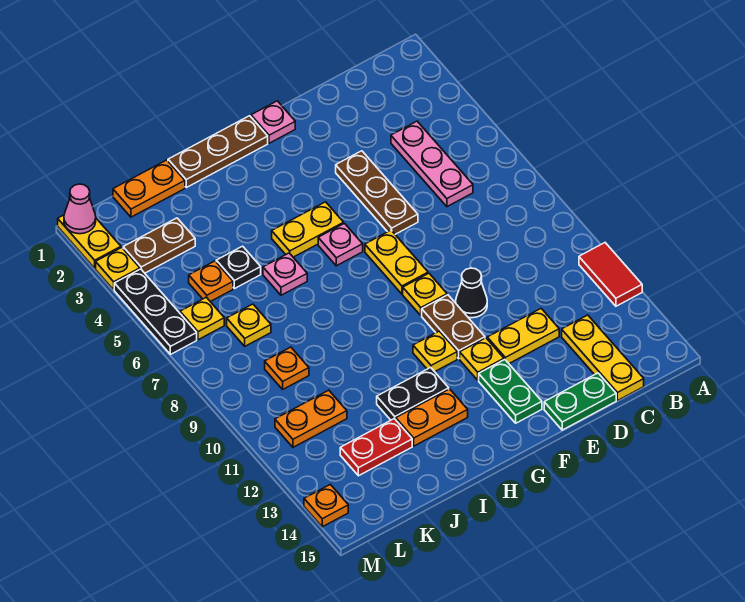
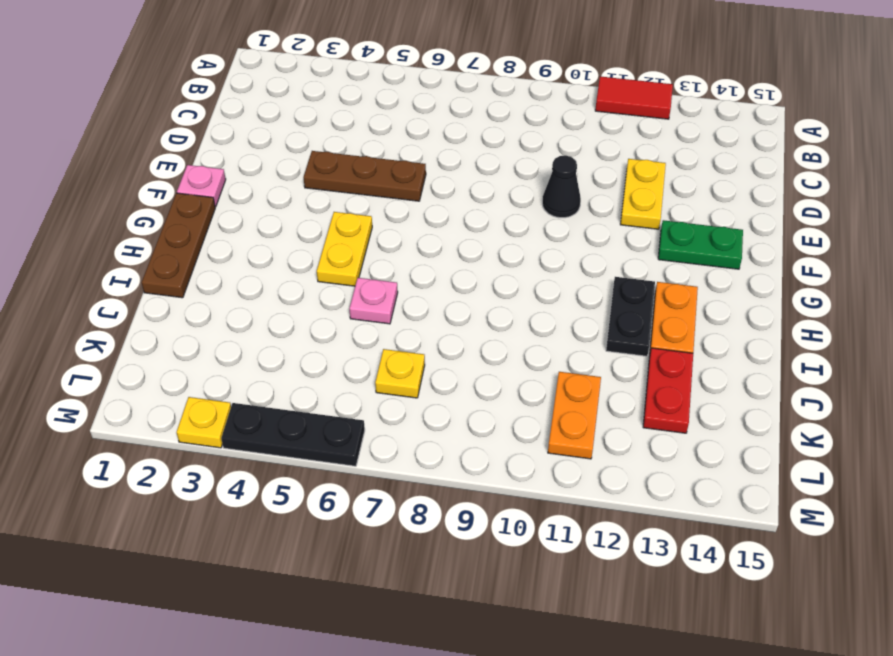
none -> pink plate C4:C6 level 1
none -> yellow plate C13:C15 level 1
none -> green plate D15:E15 level 1
none -> yellow plate F7:F8 level 1

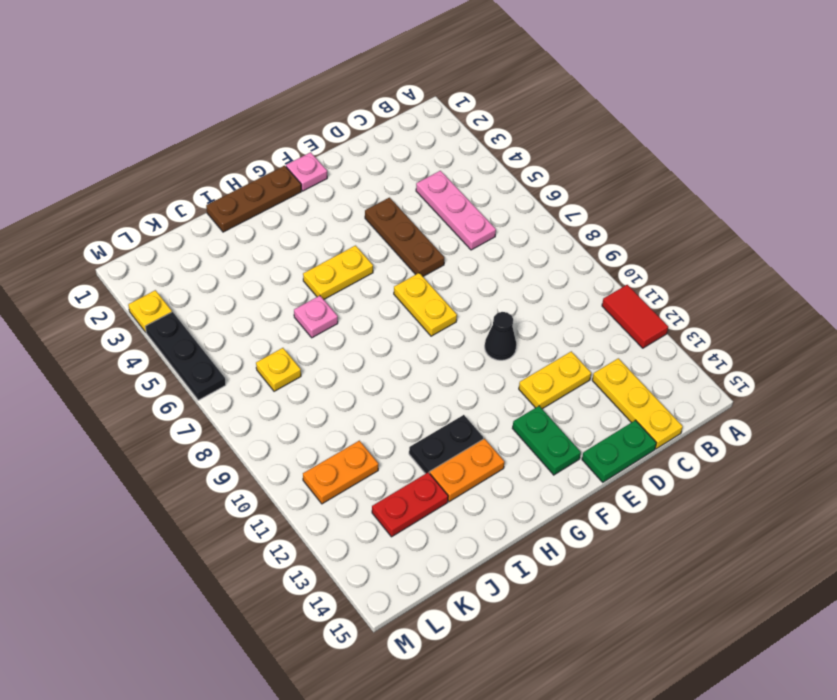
none -> yellow plate F9 level 1
none -> brown plate F10:F11 level 1
none -> yellow plate F12 level 1
none -> pink plate G6 level 1

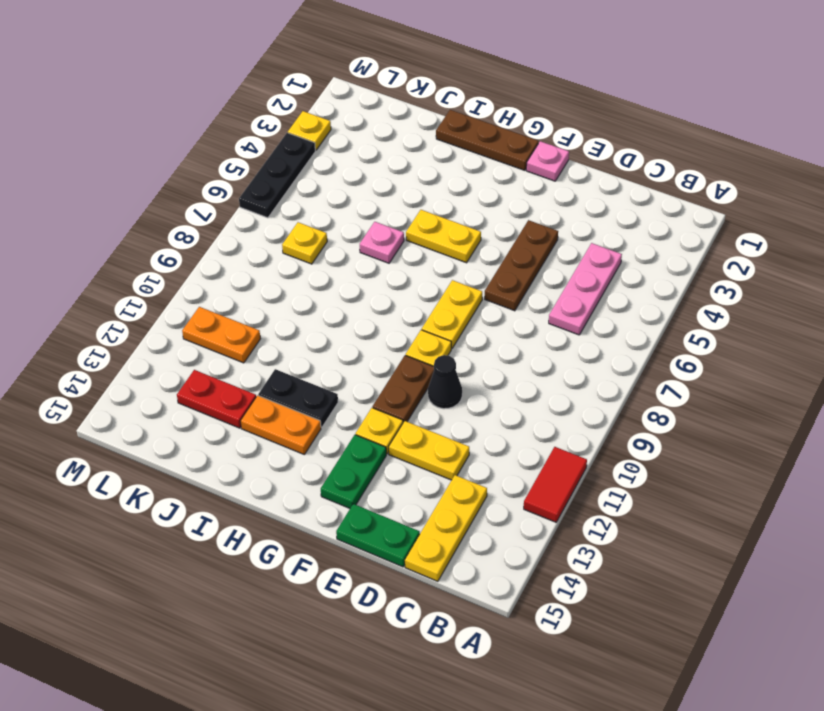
none -> pink plate G6 level 1
none -> yellow plate G11 level 1
none -> orange plate J1:K1 level 1
none -> black plate J5 level 1

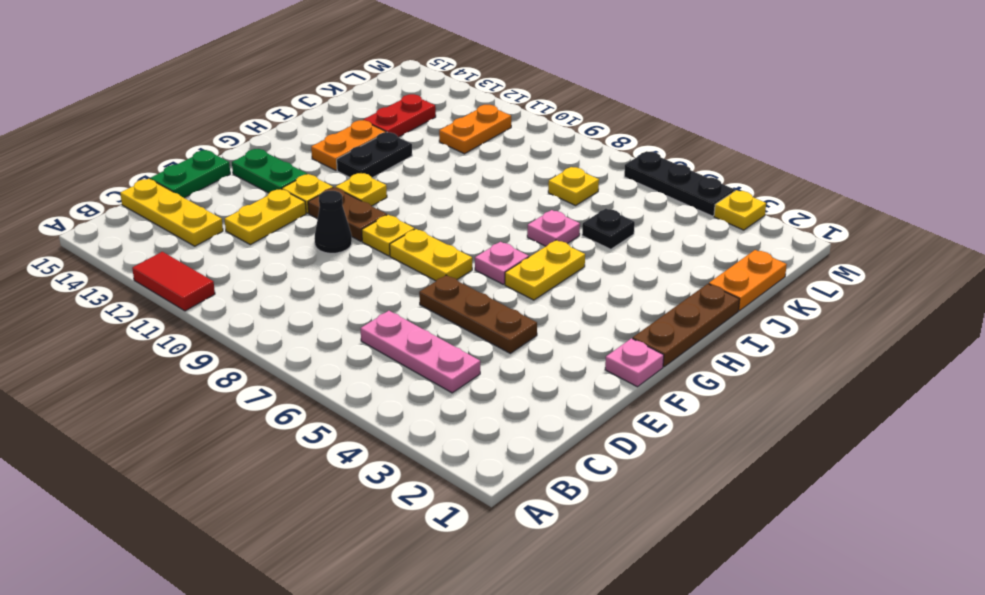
none -> brown plate K3:L3 level 1
none -> orange plate K5 level 1
none -> orange plate K9 level 1
none -> yellow plate L6 level 1

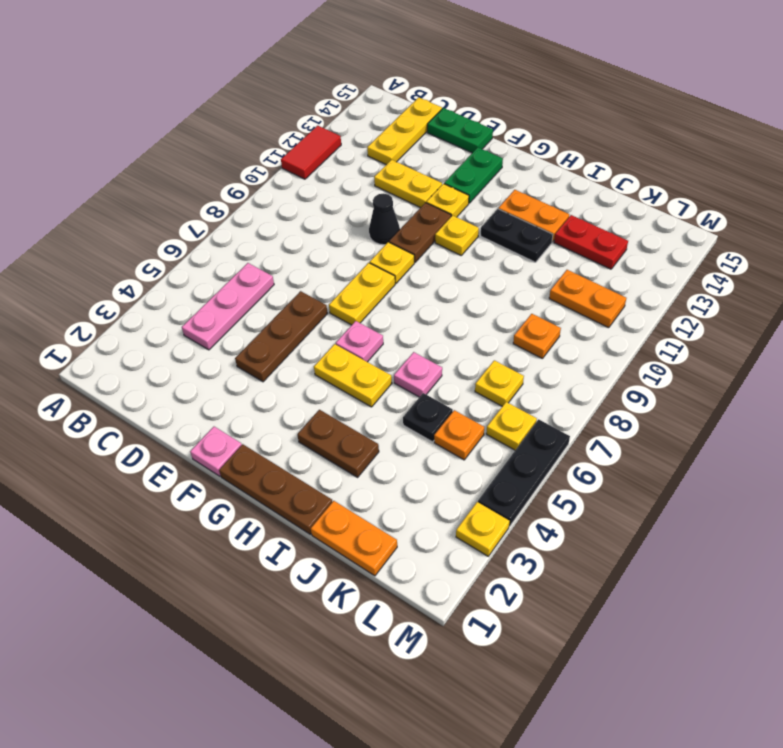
brown plate H3:I3 level 1 -> brown plate K3:L3 level 1
none -> yellow plate M1:M2 level 1
none -> orange plate M14 level 1
none -> pink cone M1 level 2

